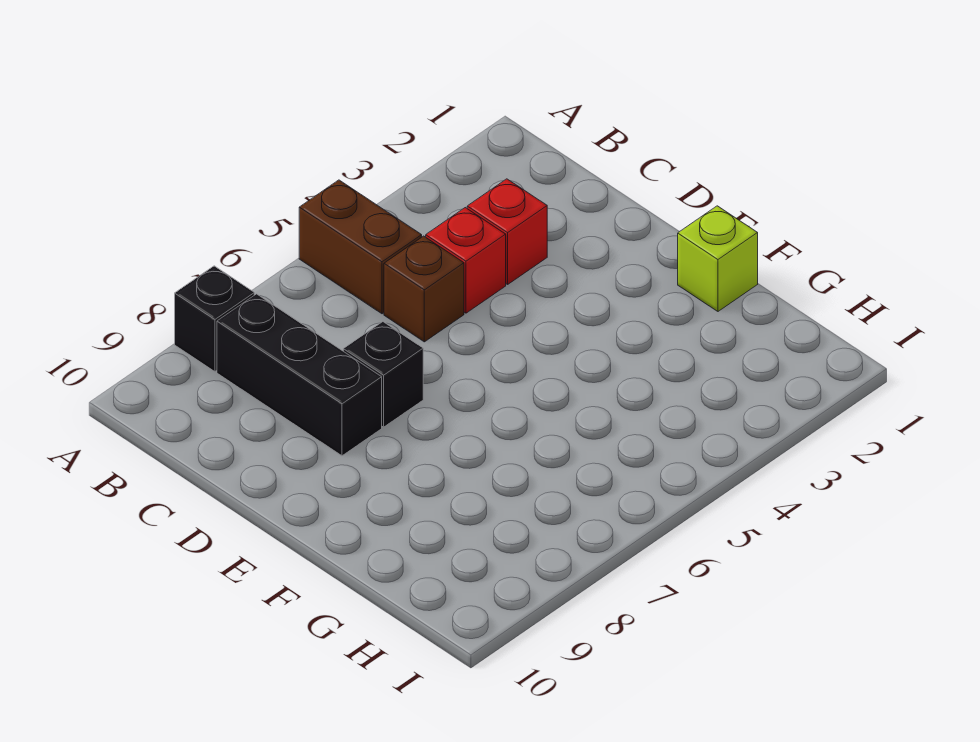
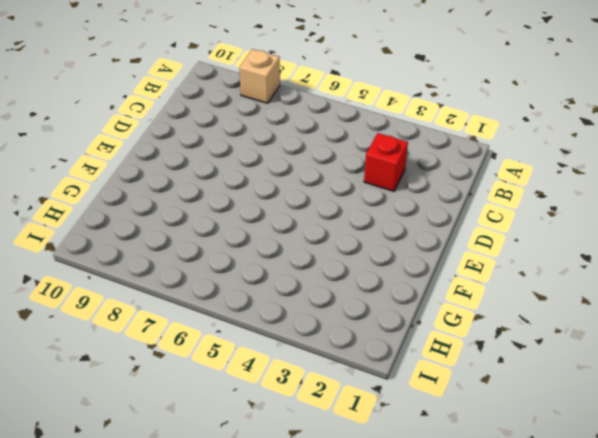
tan brick A8 level 1 -> black brick A8 level 1
none -> brown brick A5:B5 level 1
none -> black brick B8:D8 level 1

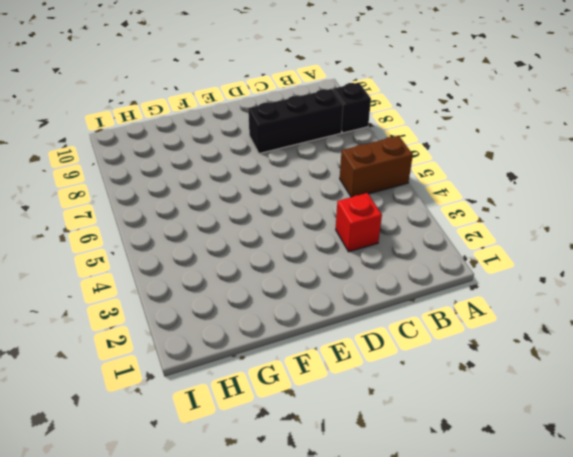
none -> red brick C4 level 1
none -> brown brick C5 level 1

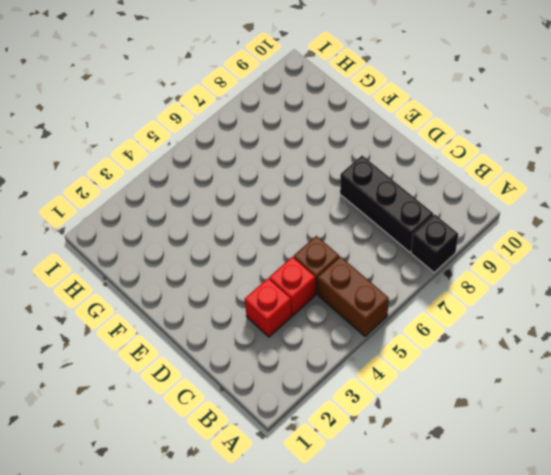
none -> black brick D7 level 1
none -> lime brick F1 level 1

